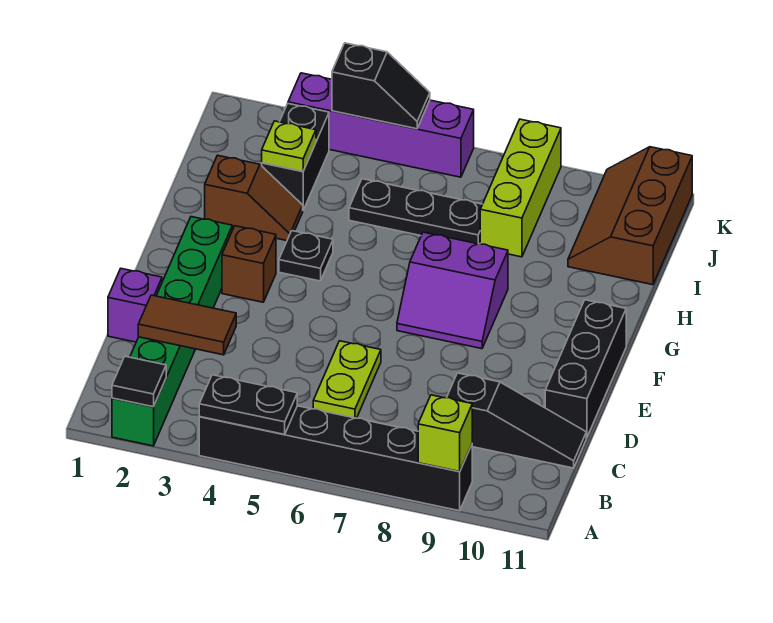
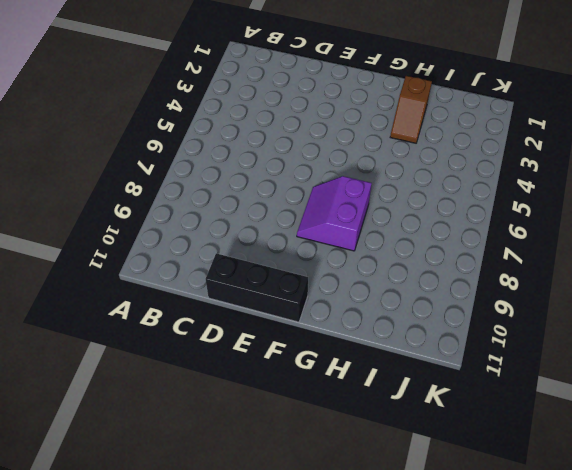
none -> green brick A2:F2 level 1
none -> black brick A4:A9 level 1
none -> lime plate C6:D6 level 1

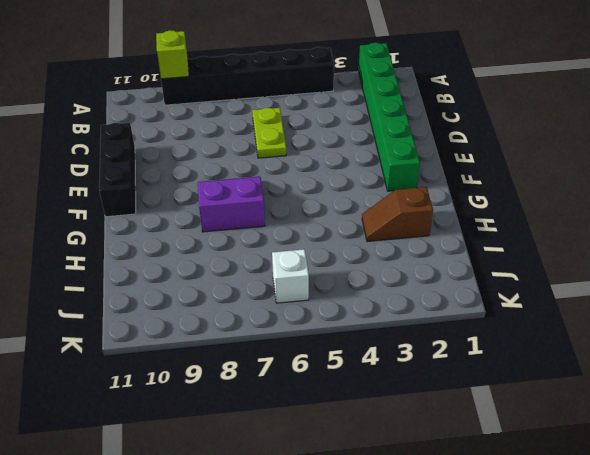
white brick J6 level 1 -> none
none -> black slope C9:C11 level 1 top 9
none -> purple brick D1 level 1
none -> brown brick F3 level 1

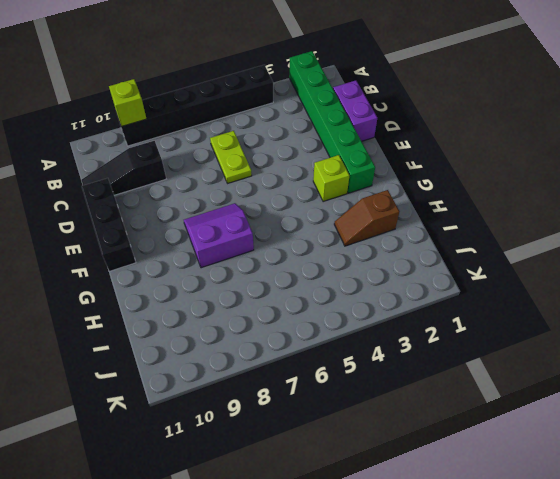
purple brick C1:D1 level 1 -> purple brick D1 level 1
lime brick F3 level 1 -> brown brick F3 level 1
none -> black plate G4 level 1
none -> black brick I3:J3 level 1
none -> black plate I5:I7 level 1

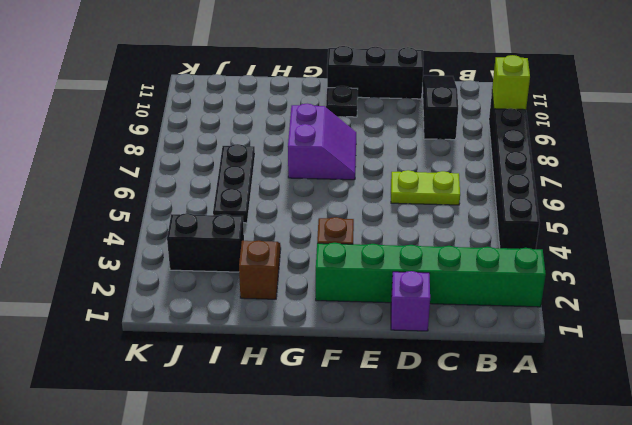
black plate F10 level 1 -> black plate G4 level 1
none -> lime brick I8:K8 level 1
none -> brown slope I10:K11 level 1 top 11
none -> purple brick K3:K6 level 1

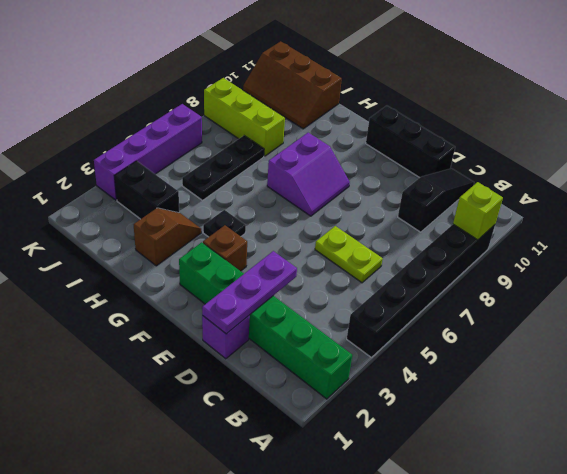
purple plate D1:D3 level 2 -> none
none -> black tile A2 level 2
none -> black plate A4:A5 level 2
none -> brown tile C2:C3 level 2

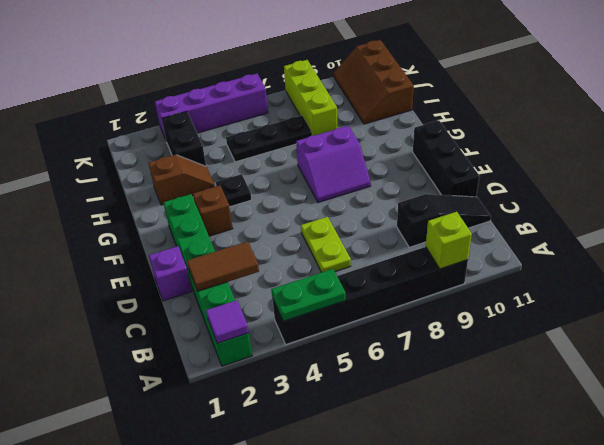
purple tile A2 level 2 -> black tile A2 level 2
green plate A4:A5 level 2 -> black plate A4:A5 level 2
none -> lime plate I3 level 2
none -> black slope K4:K5 level 2 top 4

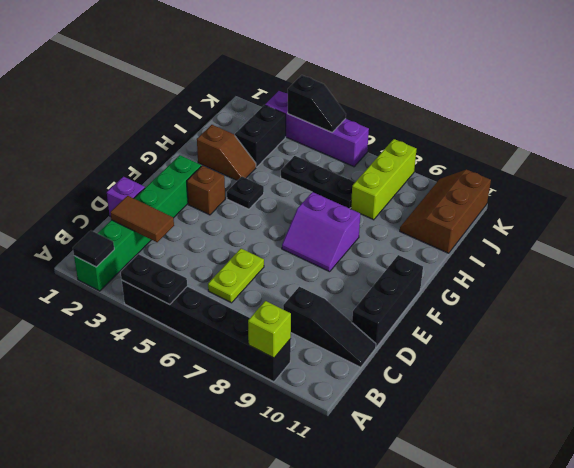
none -> lime plate I3 level 2

